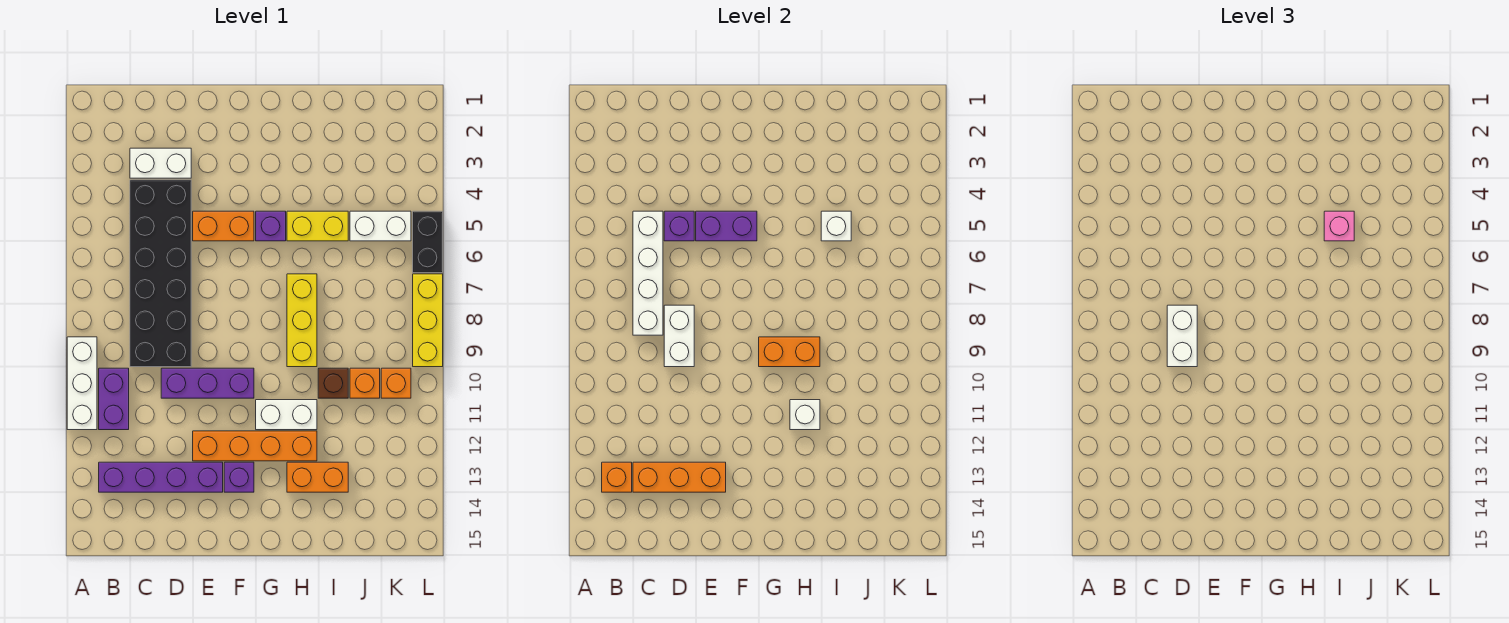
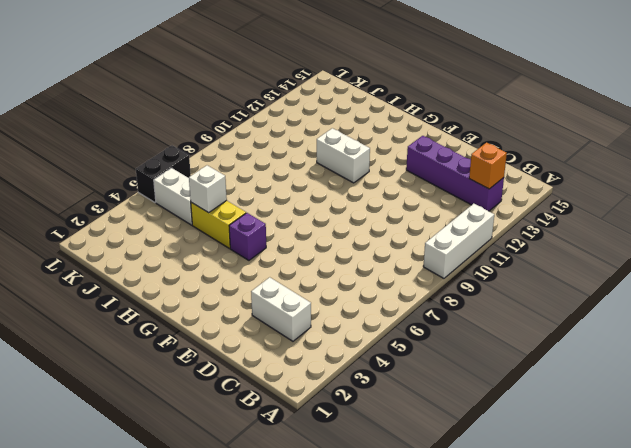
none -> purple brick B10:B11 level 1
none -> black brick C4:D9 level 1
none -> purple brick D10:F10 level 1
none -> orange brick E5:F5 level 1

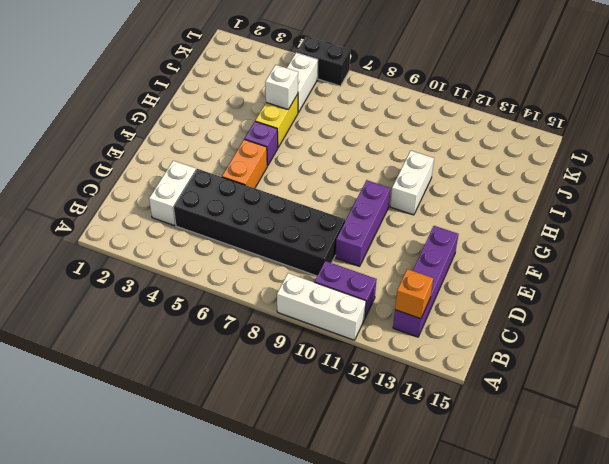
none -> orange brick E12:H12 level 1
none -> purple brick F13 level 1
none -> yellow brick H7:H9 level 1
none -> orange brick H13:I13 level 1

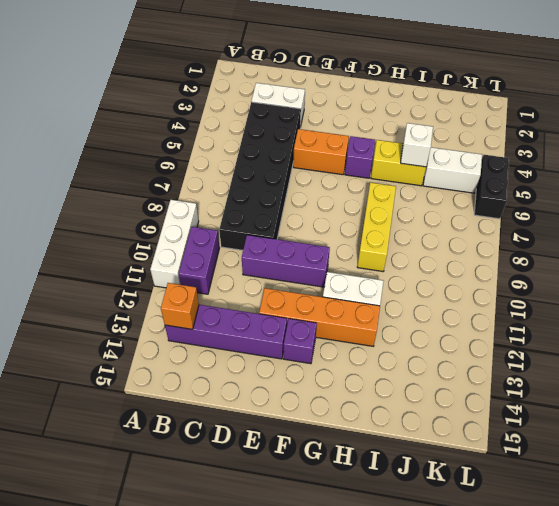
none -> orange brick H13:I13 level 1
none -> brown brick I10 level 1
none -> orange brick J10 level 1
none -> orange brick K10 level 1

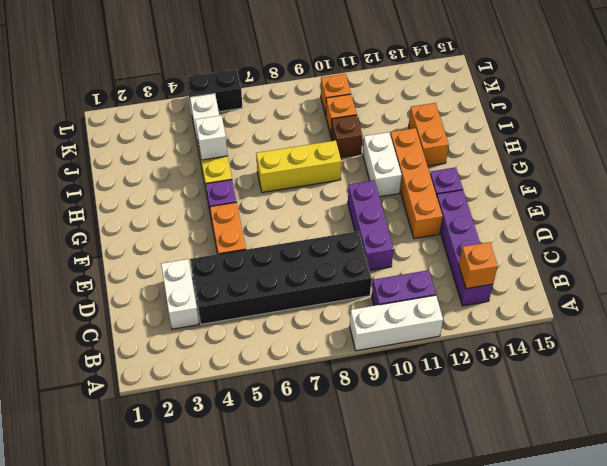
none -> yellow brick L7:L9 level 1
none -> white brick C5:C8 level 2
none -> orange brick C13:E13 level 2
none -> purple brick D5 level 2

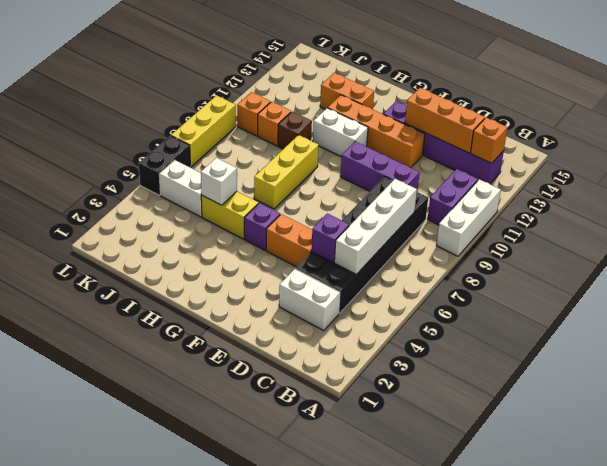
none -> white brick D8:D9 level 2
none -> purple brick E5:F5 level 2
none -> orange brick G9:H9 level 2
none -> white brick H11 level 2

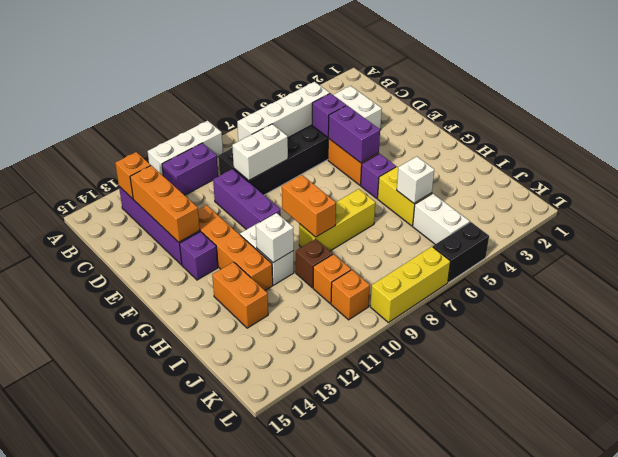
none -> white brick D8:D9 level 3
none -> pink brick I5 level 3

